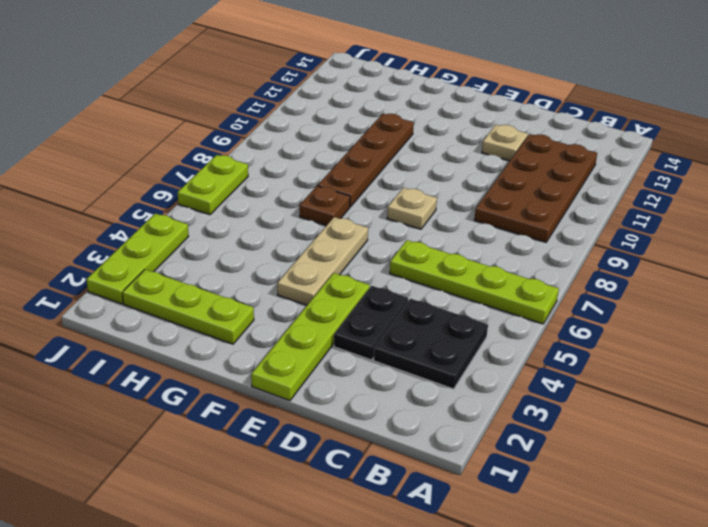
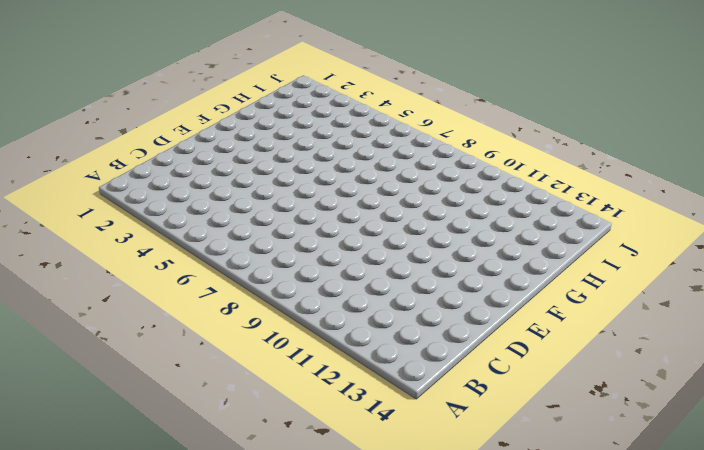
none -> lime plate A6:D6 level 1
none -> black plate B3:C4 level 1
none -> brown plate B9:C12 level 1

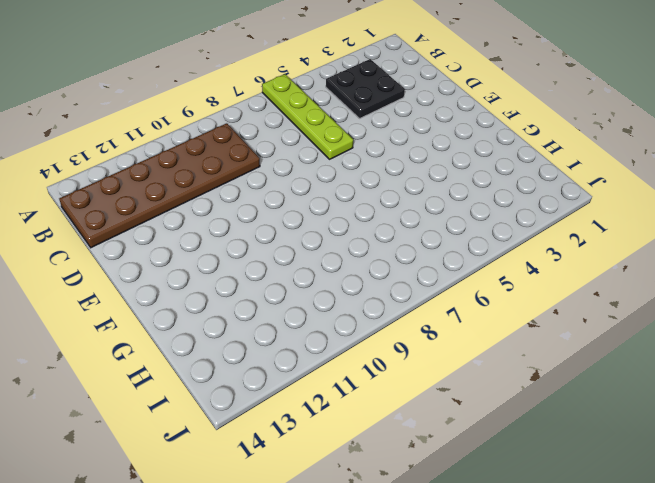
brown plate B9:C14 level 1 -> brown plate B9:C12 level 1
none -> black plate D3:D4 level 1
none -> tan plate D12 level 1
none -> lime plate E1:E4 level 1

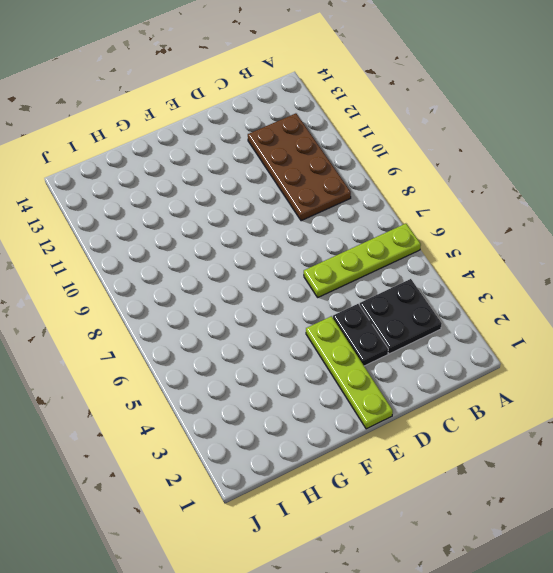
none -> tan plate D12 level 1
none -> tan plate E8 level 1
none -> tan plate F4:F6 level 1

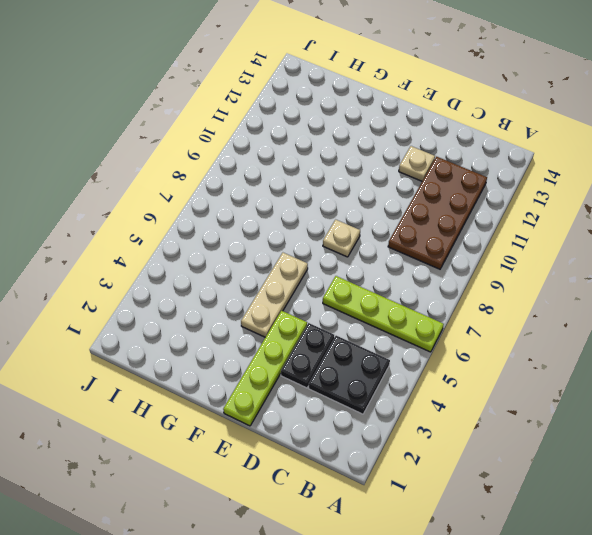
none -> lime plate G2:I2 level 1
none -> brown plate G7 level 1
none -> brown plate G8:G11 level 1

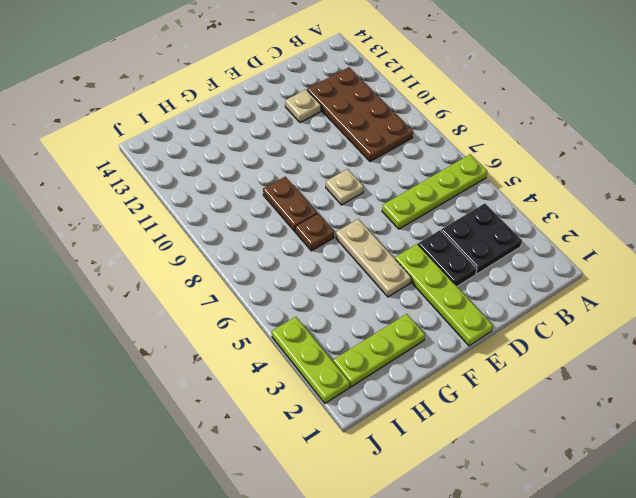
brown plate G8:G9 level 1 -> brown plate G8:G11 level 1
none -> lime plate J6:J7 level 1

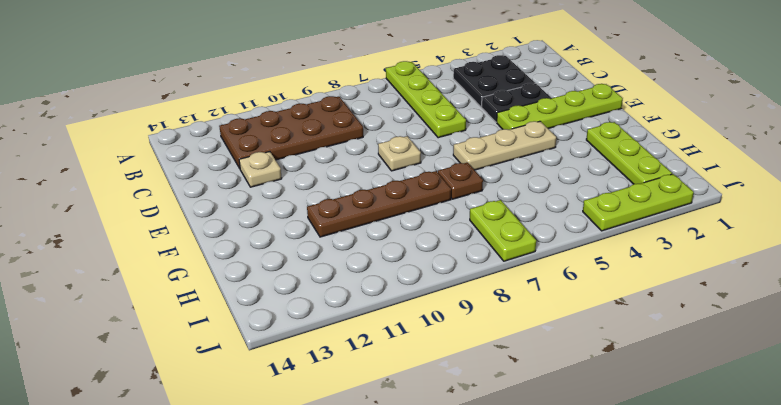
lime plate I7:J7 level 1 -> lime plate J6:J7 level 1

